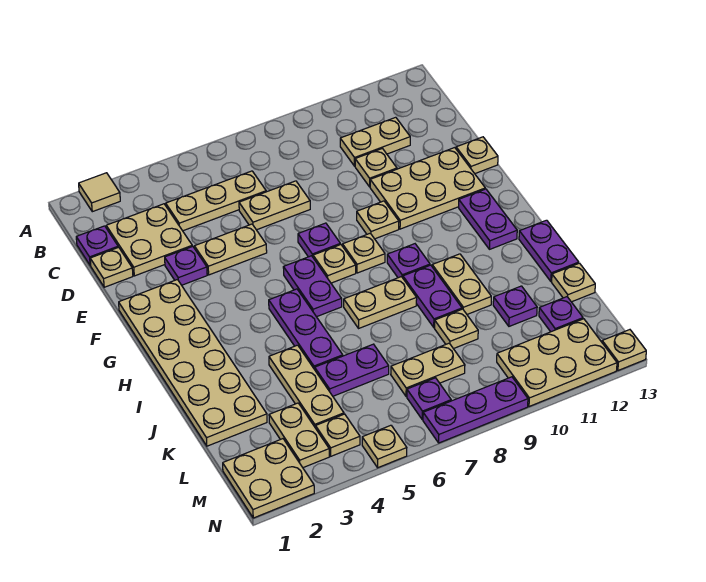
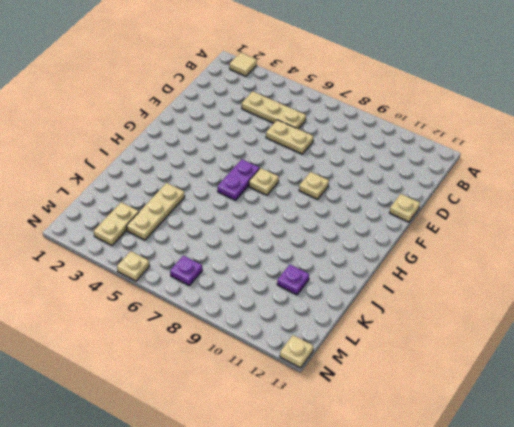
none -> purple plate C1 level 1
none -> tan plate C2:D3 level 1
none -> tan plate C10:C11 level 1
none -> tan plate D1 level 1

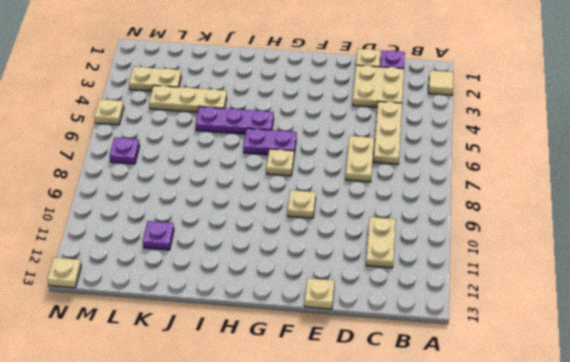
none -> tan plate D10 level 1
none -> purple plate E3 level 1
none -> tan plate E4:E5 level 1
none -> tan plate E10:F12 level 1

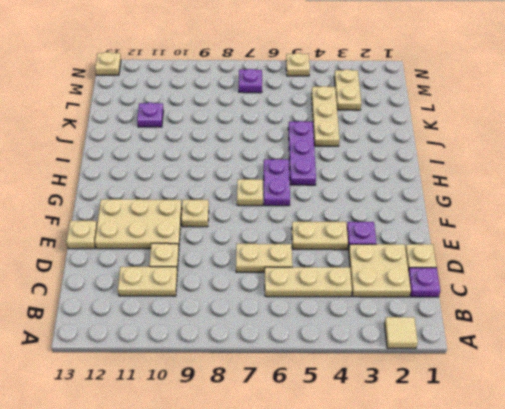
none -> tan plate F1:K2 level 1
none -> purple plate F7 level 1
none -> tan plate G8 level 1
none -> purple plate G12:H12 level 1

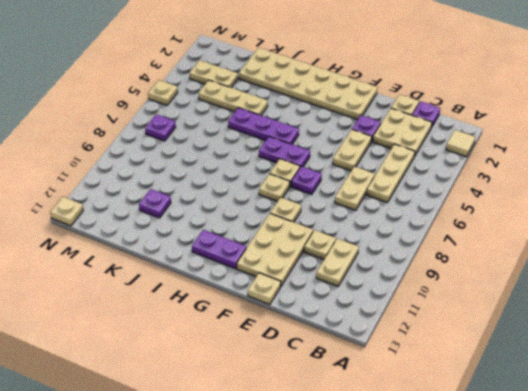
none -> purple plate H9 level 1
none -> tan plate I7:I8 level 1
none -> purple plate I9:J9 level 1
none -> tan plate I10:J10 level 1

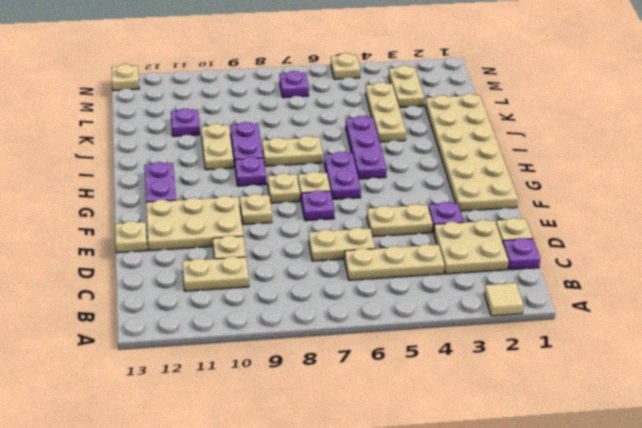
none -> purple plate I13:J13 level 1
none -> purple plate K5:K6 level 1
none -> tan plate K9 level 1
none -> tan plate K13 level 1

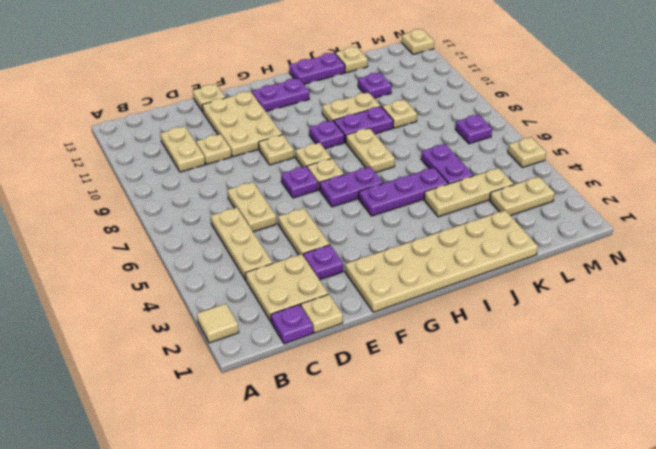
none -> tan plate L7:L8 level 1
none -> purple plate L12 level 1
none -> tan plate M1:N2 level 1
none -> tan plate M4 level 1

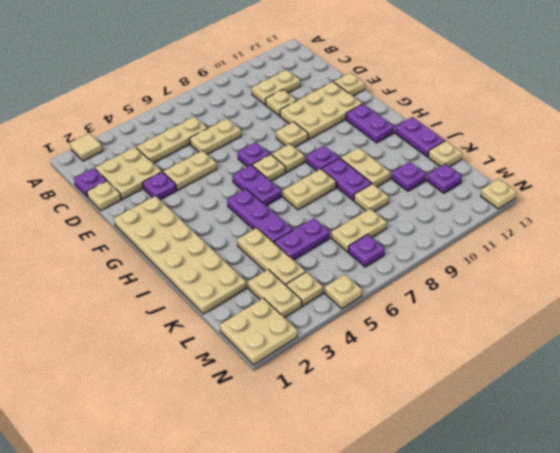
none -> tan plate M10:N12 level 1
none -> purple plate N7:N9 level 1

